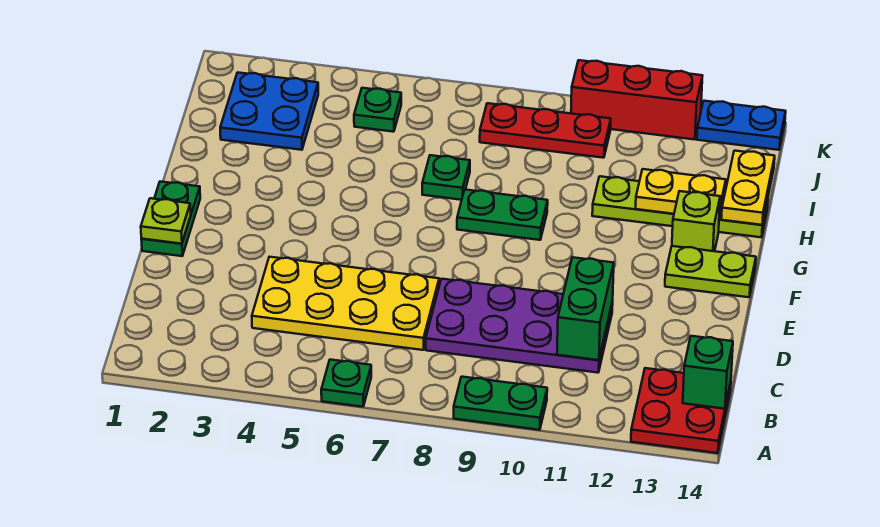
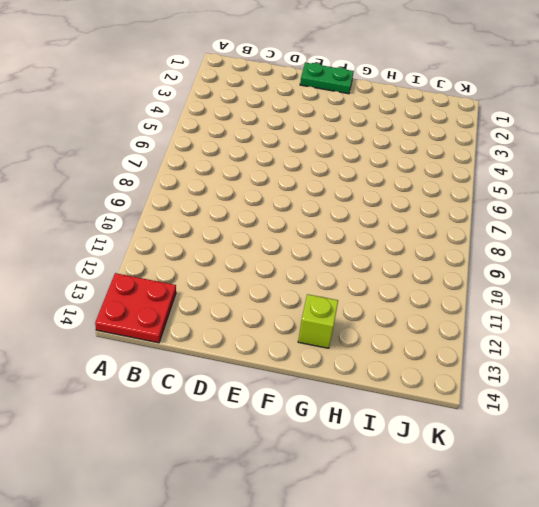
none -> green plate A6 level 1
none -> green plate A9:A10 level 1
none -> yellow plate C4:D7 level 1

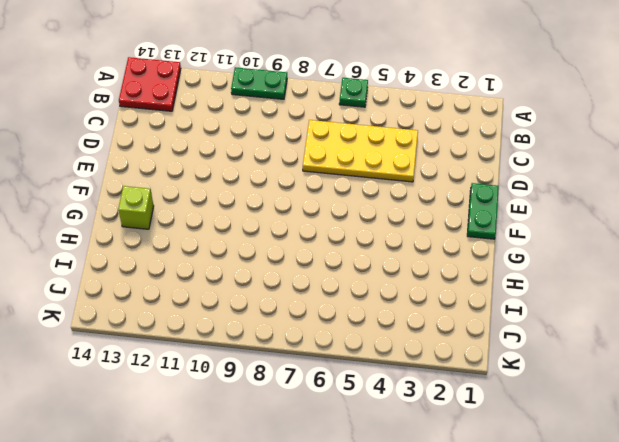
none -> purple plate C8:D11 level 1
none -> lime plate F13:F14 level 1
none -> green plate G8:G9 level 1

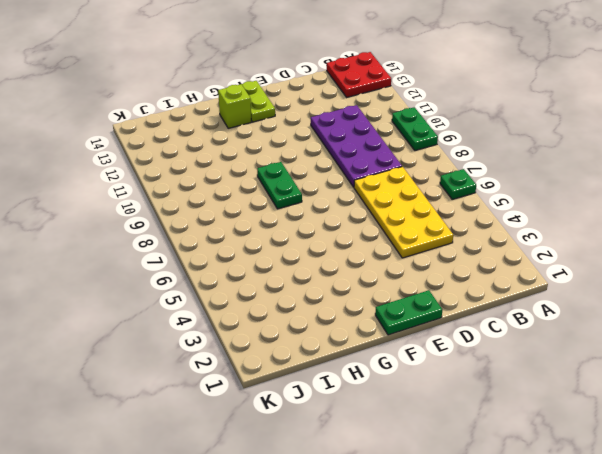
none -> green plate H7 level 1
none -> lime plate H11:H14 level 1
none -> blue plate I2:J3 level 1

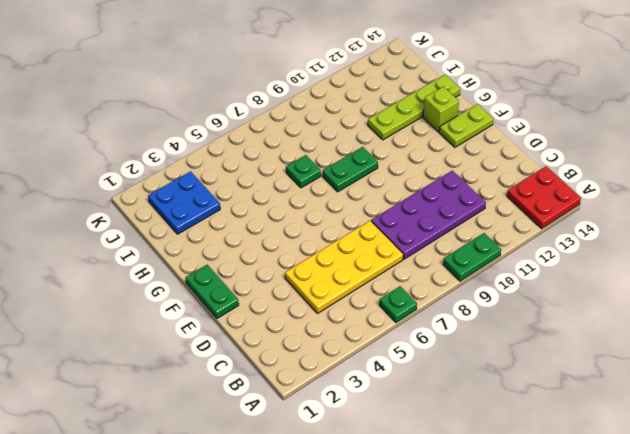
none -> green plate J5 level 1
none -> red plate J8:J10 level 1
none -> red brick K10:K12 level 1

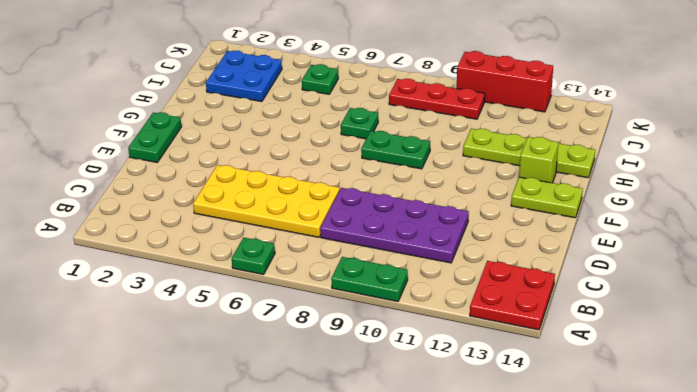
none -> blue plate K13:K14 level 1
none -> green brick B14 level 2
none -> green brick C11:D11 level 2

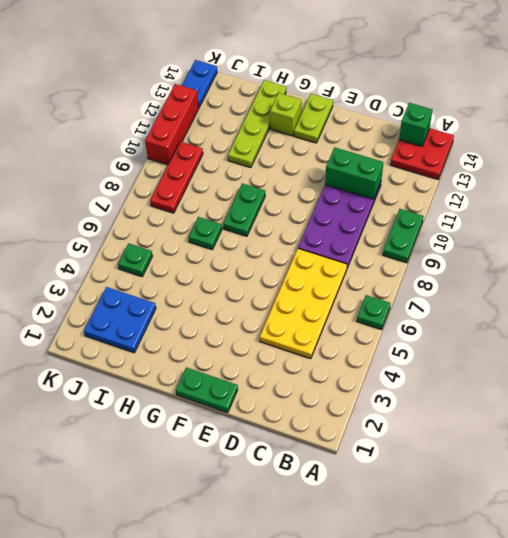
none -> lime plate E1 level 2
none -> yellow plate H12:H13 level 2
none -> yellow plate H14:I14 level 2

